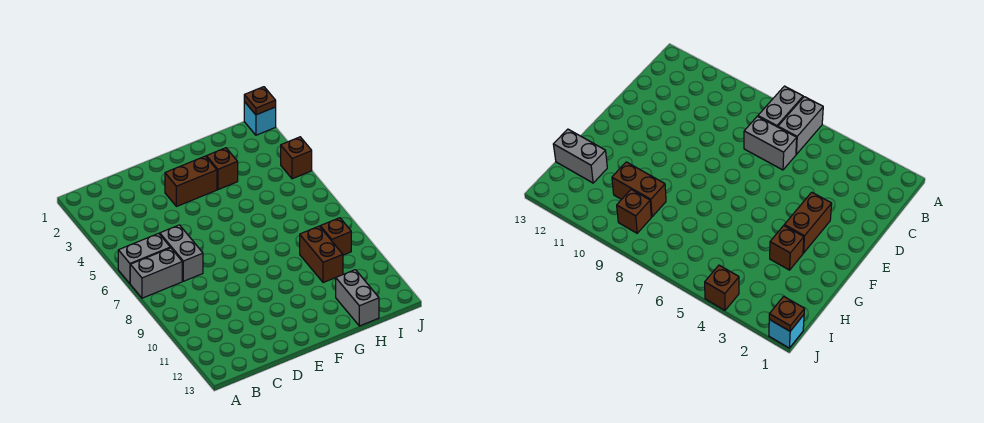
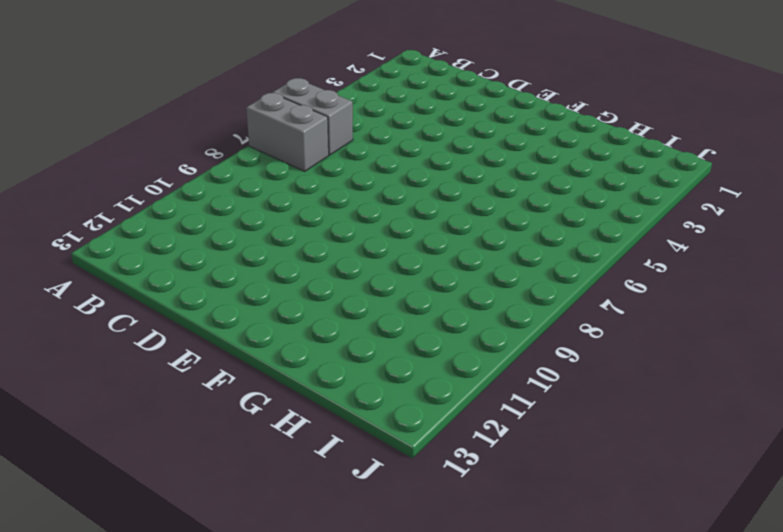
none -> grey brick C6:C7 level 1
none -> brown brick E3:F3 level 1

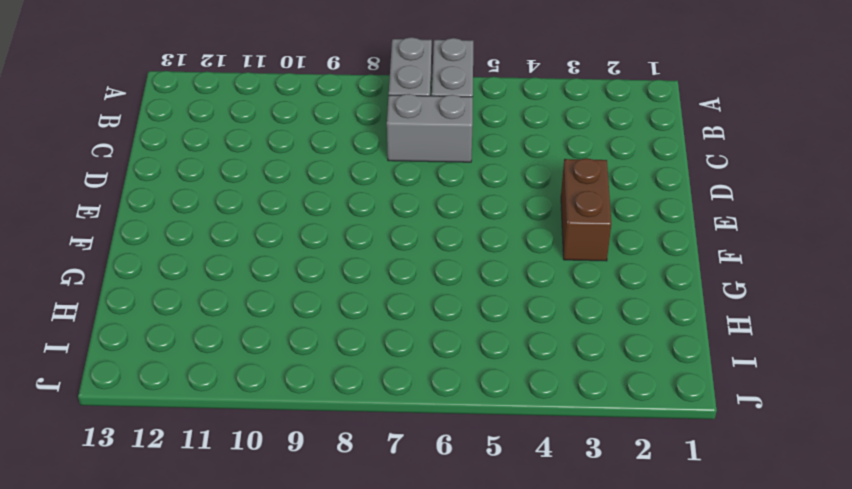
none -> brown brick G3 level 1
none -> brown brick H9:H10 level 1

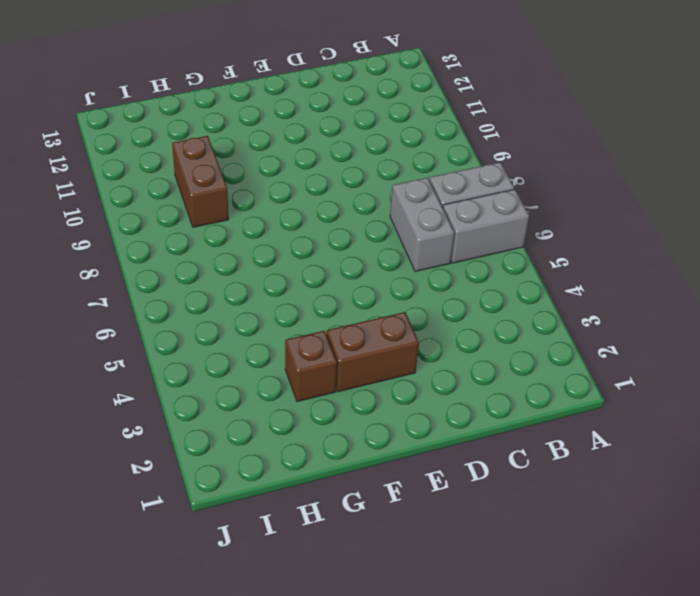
none -> grey brick H12:H13 level 1
none -> brown brick I9 level 1

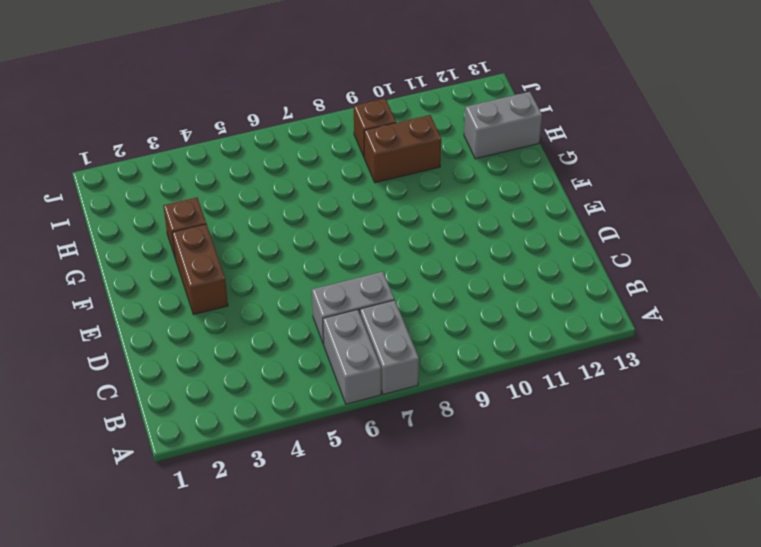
none -> cyan brick J1 level 1
none -> brown brick J4 level 1

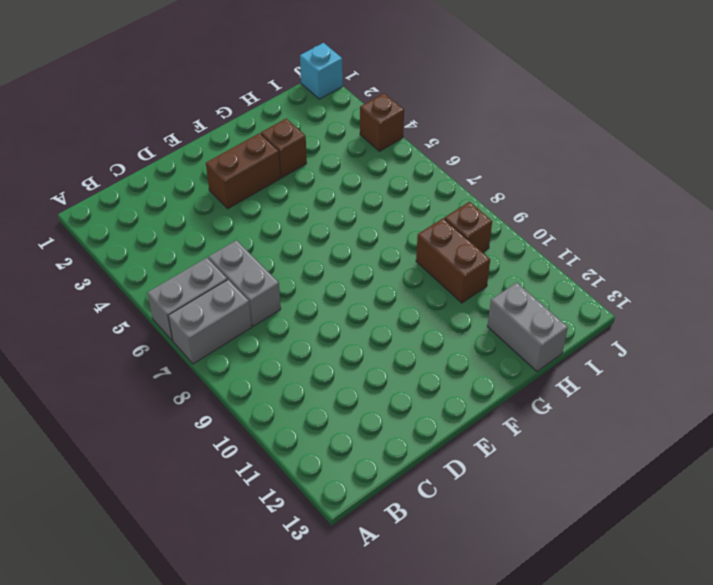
none -> brown plate J1 level 2

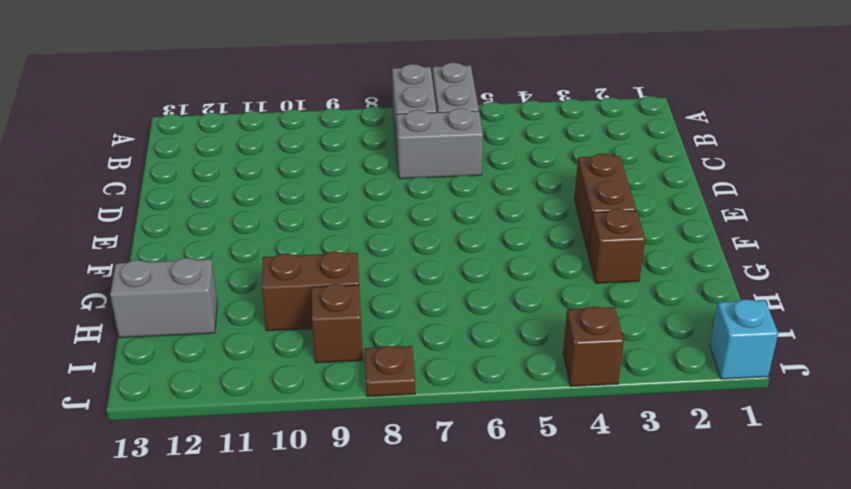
brown plate J8 level 1 -> brown plate J1 level 2

